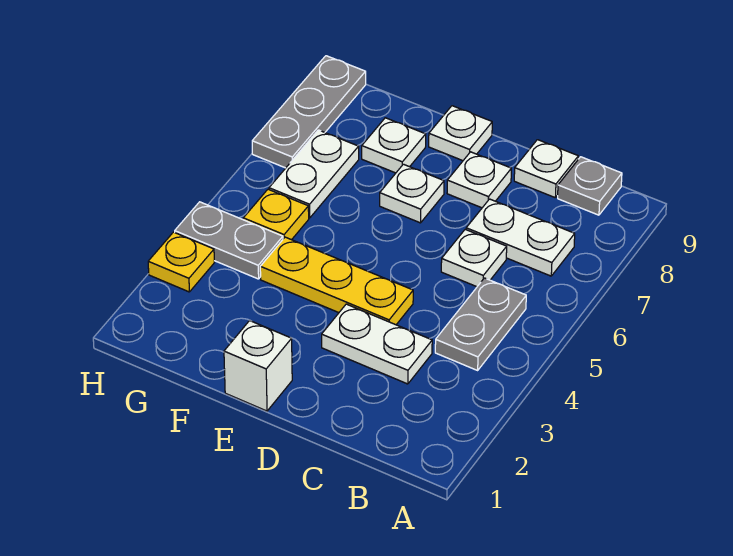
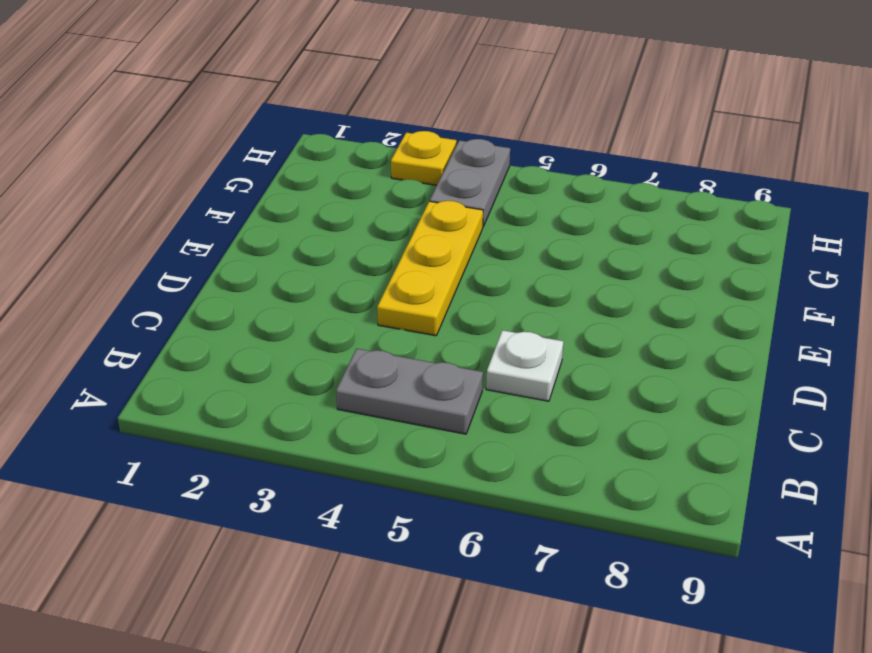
none -> white plate B7:C7 level 1
none -> grey plate B9 level 1
none -> white plate C3:D3 level 1

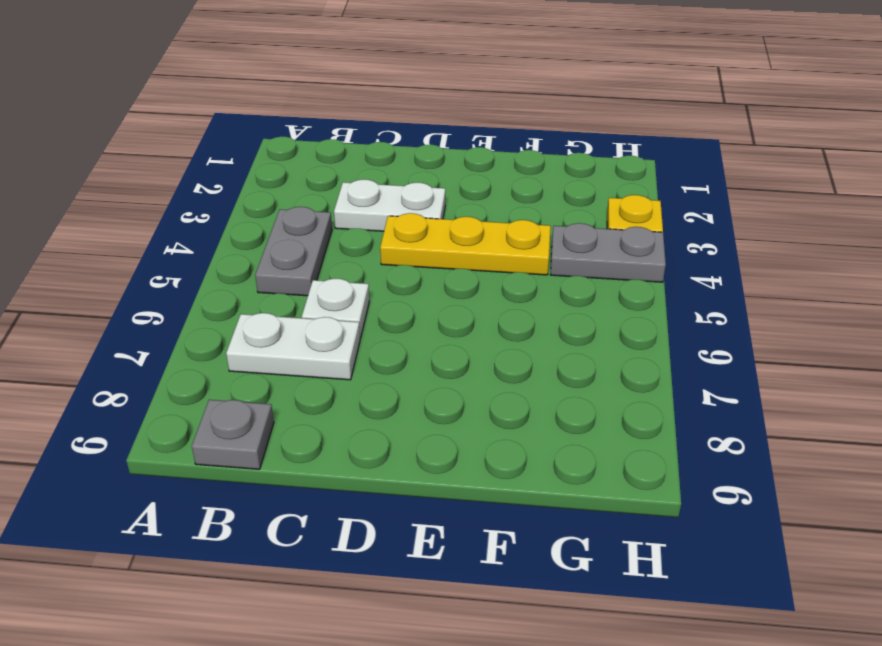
none -> white plate C9 level 1
none -> white plate D8 level 1
none -> white brick E1 level 1

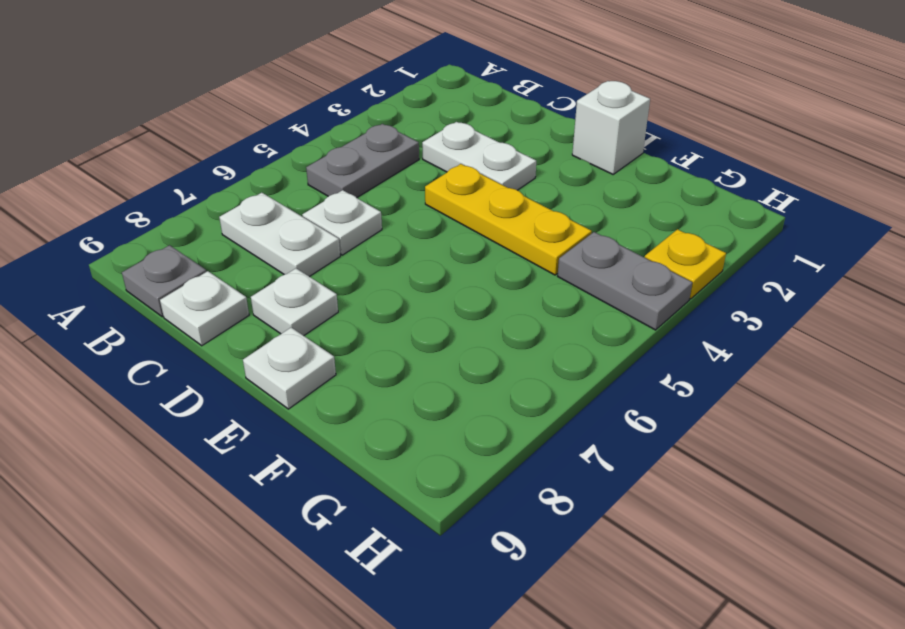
none -> white plate E7 level 1
none -> white plate F8 level 1
none -> yellow plate G5 level 1

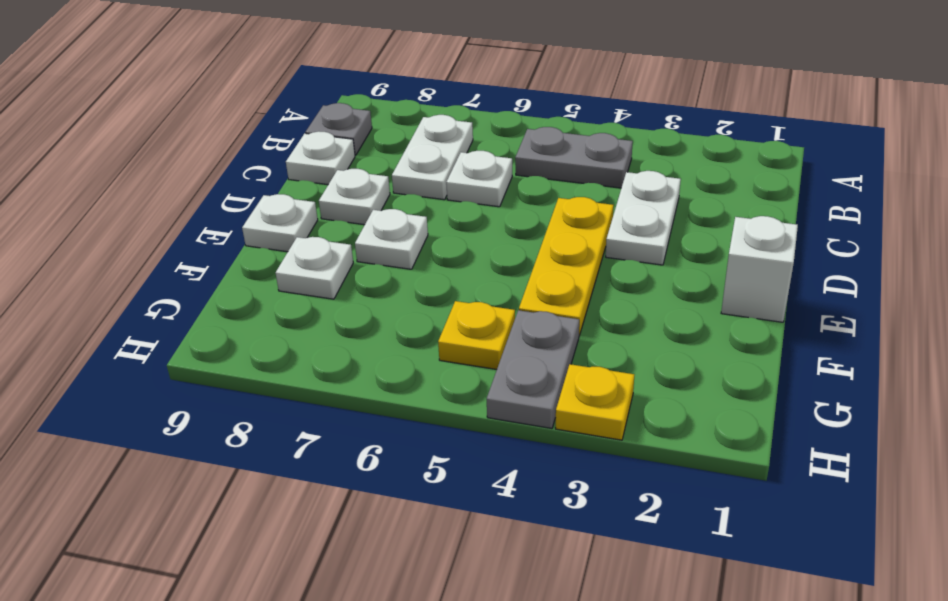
none -> white plate G6:G7 level 1
none -> grey plate H7:H9 level 1

